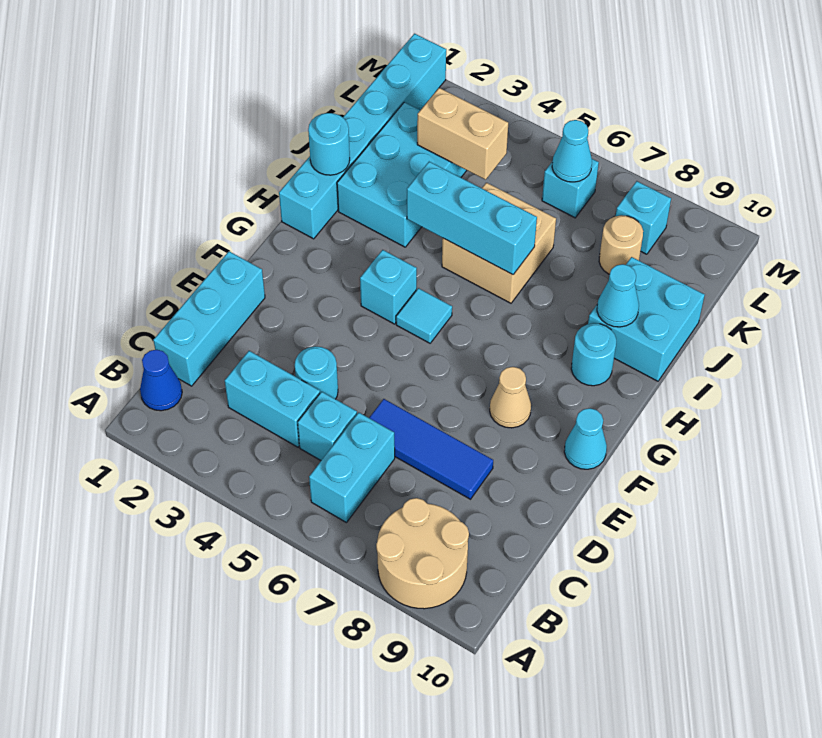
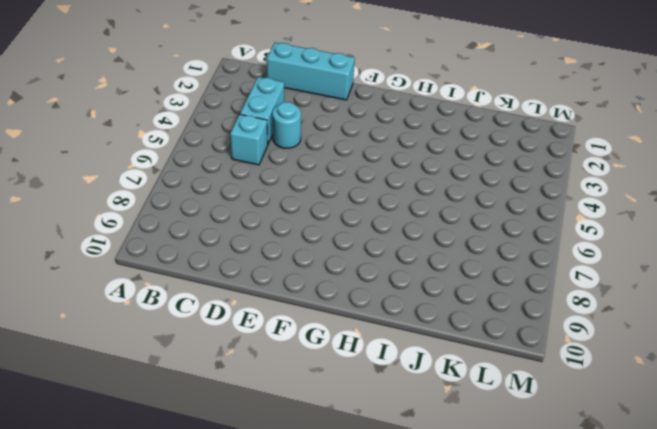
none -> tan round brick A8:B9 level 1
none -> blue cone B1 level 1
none -> cyan brick B6:C6 level 1

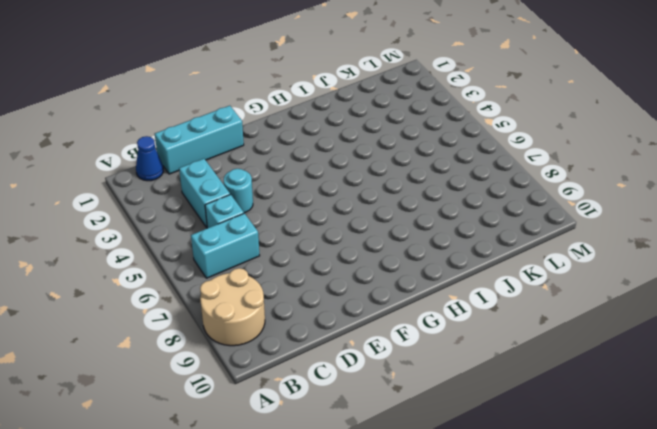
none -> blue tile D6:D8 level 1
none -> tan cone F8 level 1
none -> cyan cone F10 level 1

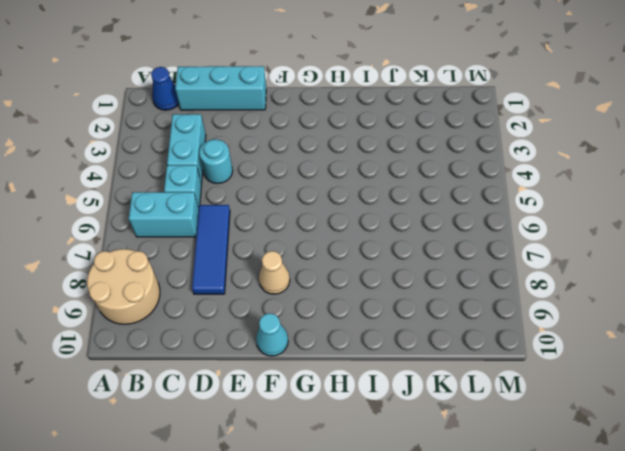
none -> cyan brick G4 level 1
none -> cyan tile G5 level 1
none -> cyan brick H1:M1 level 1

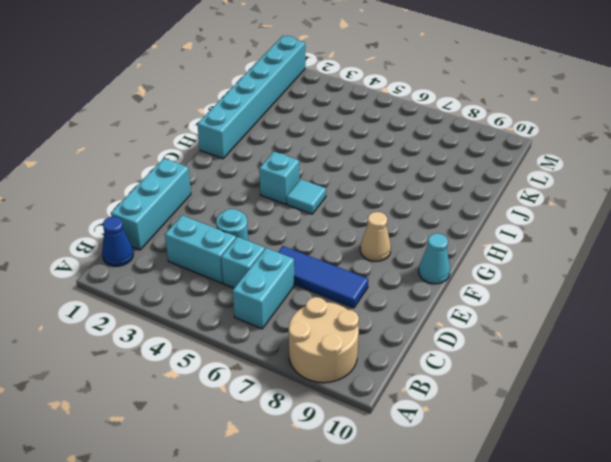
none -> cyan round brick H9 level 1
none -> cyan brick I2:K3 level 1
none -> tan brick I5:J6 level 1

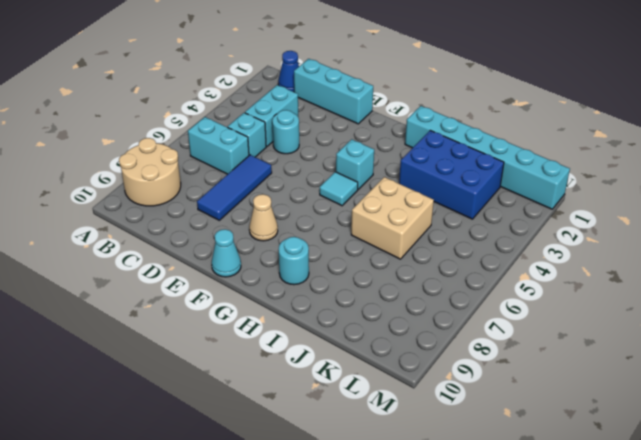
blue brick I2:K3 level 1 -> cyan brick I2:K3 level 1
none -> cyan brick I9:J10 level 1
none -> tan round brick K8 level 1
none -> cyan brick L6 level 1

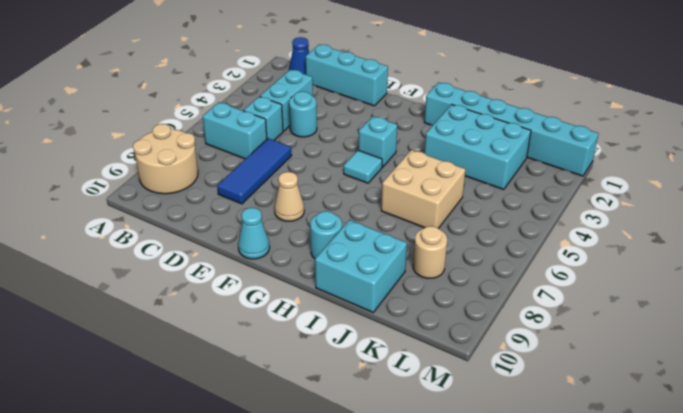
none -> cyan brick L6 level 1
none -> cyan brick L8 level 1
none -> cyan round brick I1 level 2

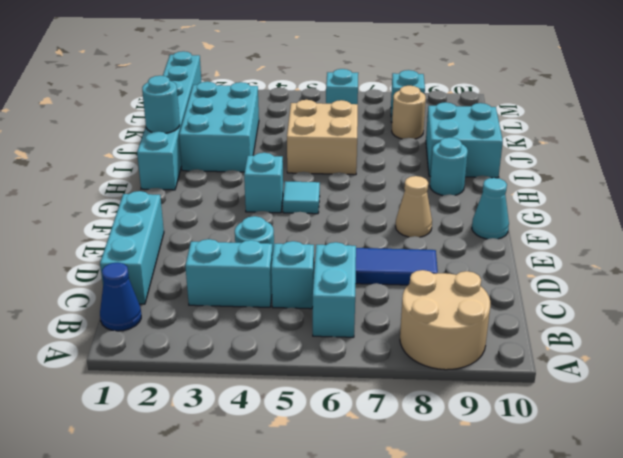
none -> cyan brick I4:I6 level 2
none -> cyan cone I9 level 2
none -> tan brick K3:K4 level 2

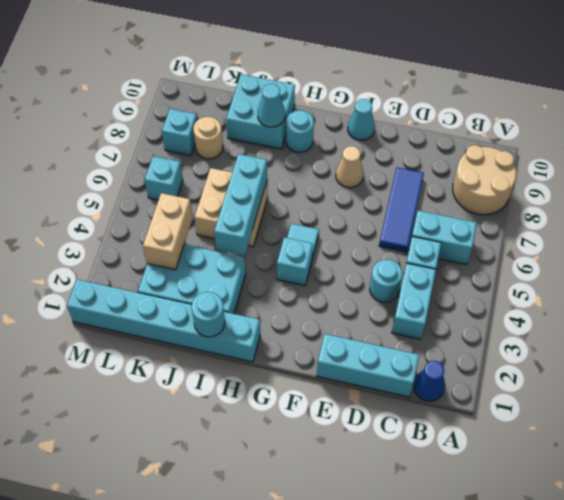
none -> cyan cone L6 level 2

